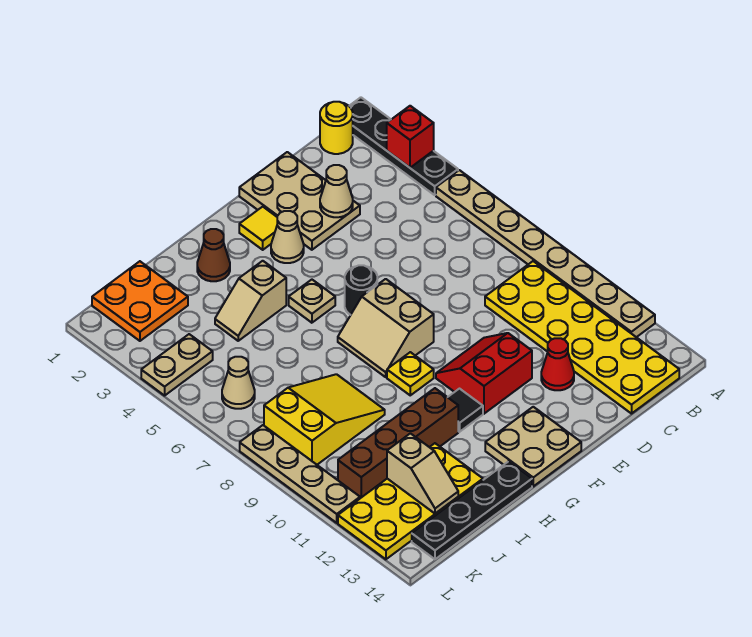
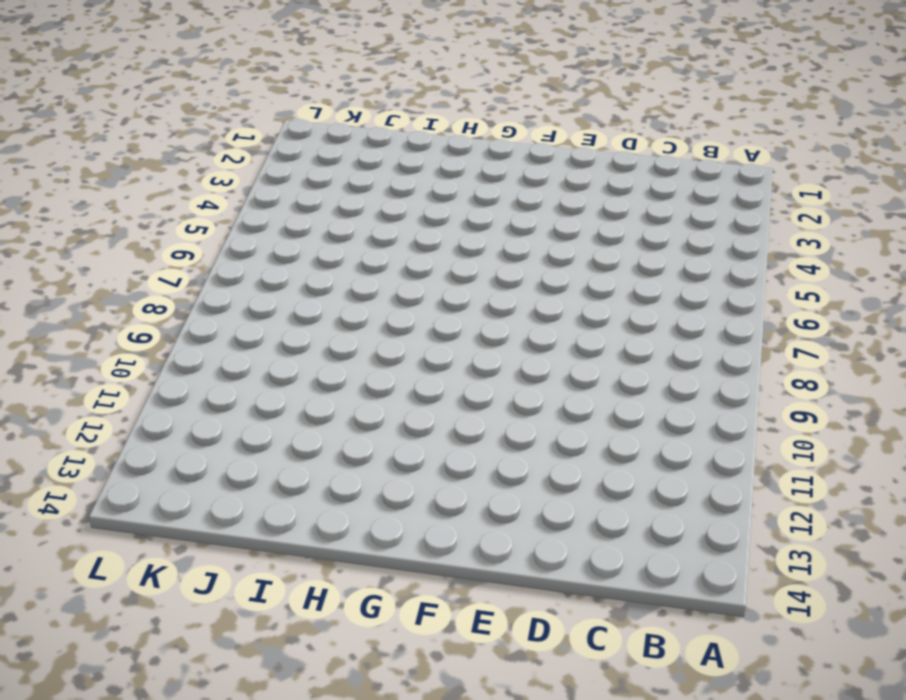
none -> black plate A1:A4 level 1
none -> tan plate A5:A12 level 1
none -> yellow round brick B1 level 1

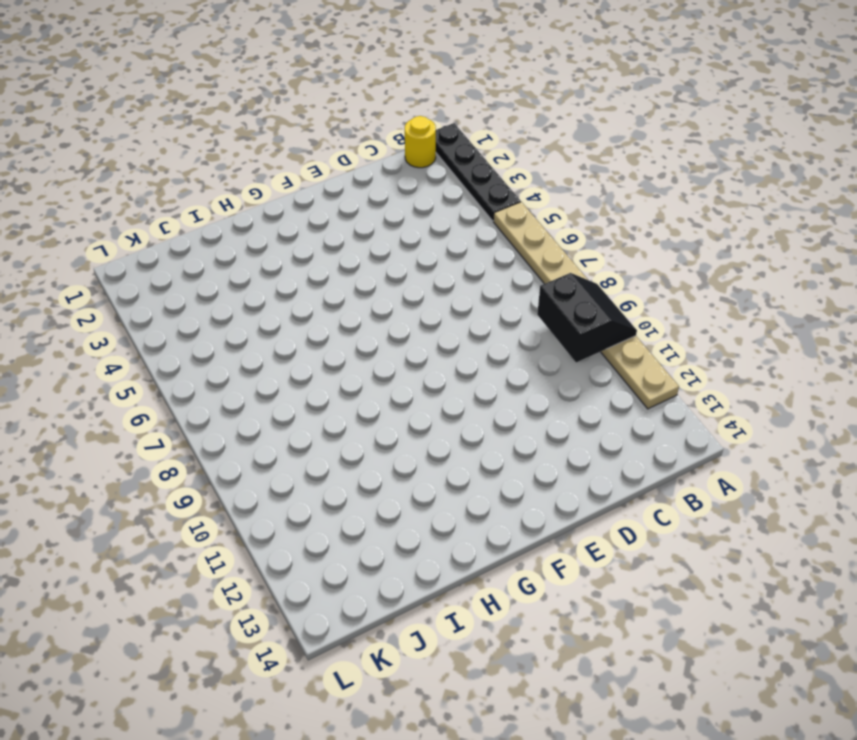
black slope A9:B10 level 2 top B -> none
none -> yellow plate B9:C14 level 1
none -> tan plate D1:E3 level 1
none -> red cone D12 level 1

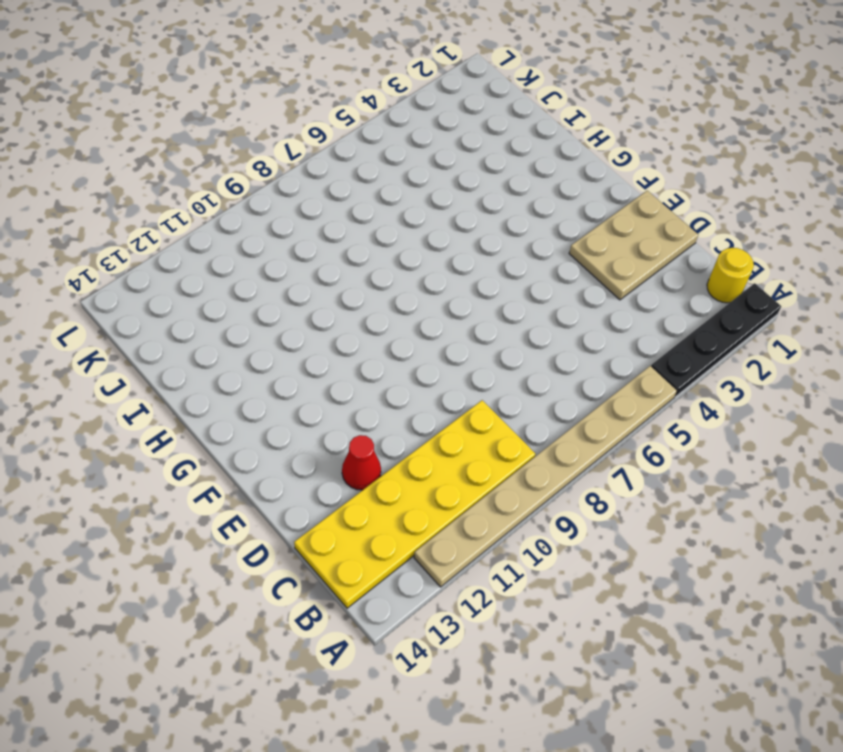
none -> red slope E10:F11 level 1 top 11
none -> yellow tile F2 level 1
none -> tan cone F3 level 1

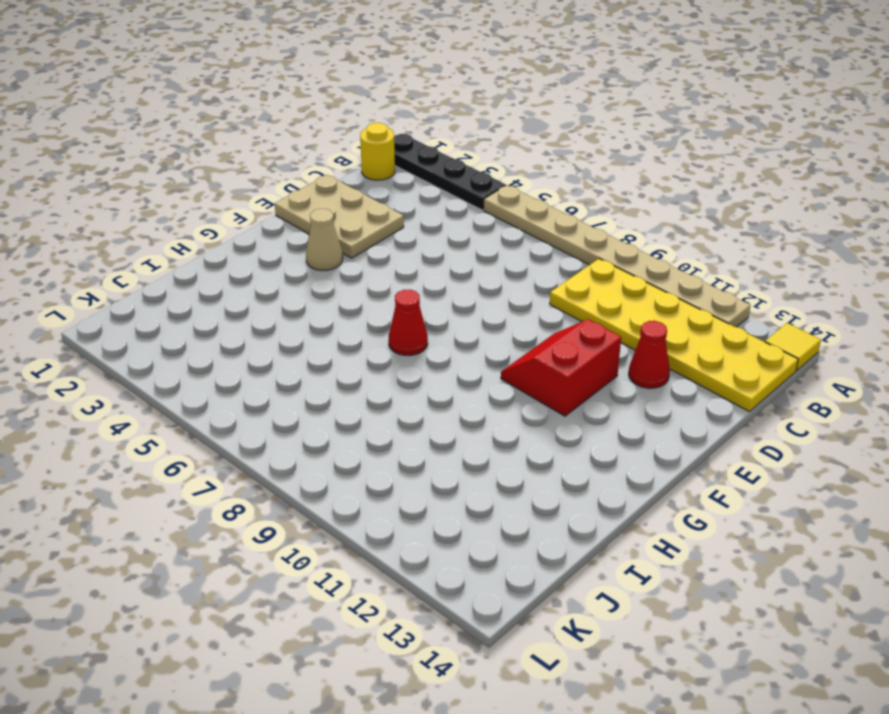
yellow tile A14 level 1 -> yellow tile F2 level 1
red cone G7 level 1 -> tan slope F7:G8 level 1 top F
none -> black round brick F6 level 1
none -> tan plate F13:G14 level 1
none -> tan plate G5 level 1

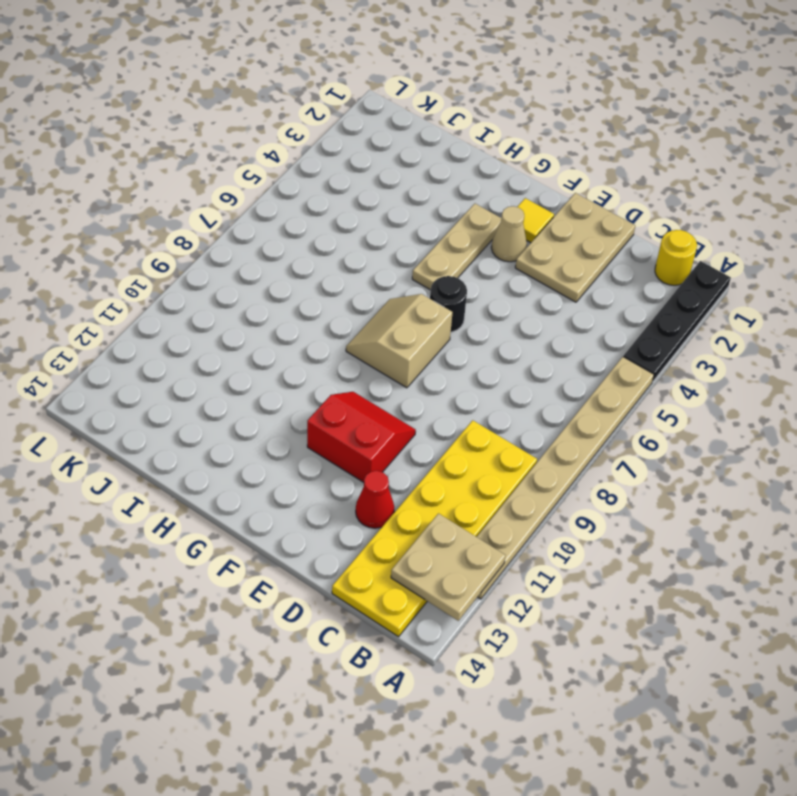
tan plate A12:B13 level 2 -> tan plate F13:G14 level 1
tan plate G3:G5 level 1 -> tan plate G5 level 1
none -> yellow plate G9 level 1
none -> black tile G11 level 1
none -> brown cone H2 level 1

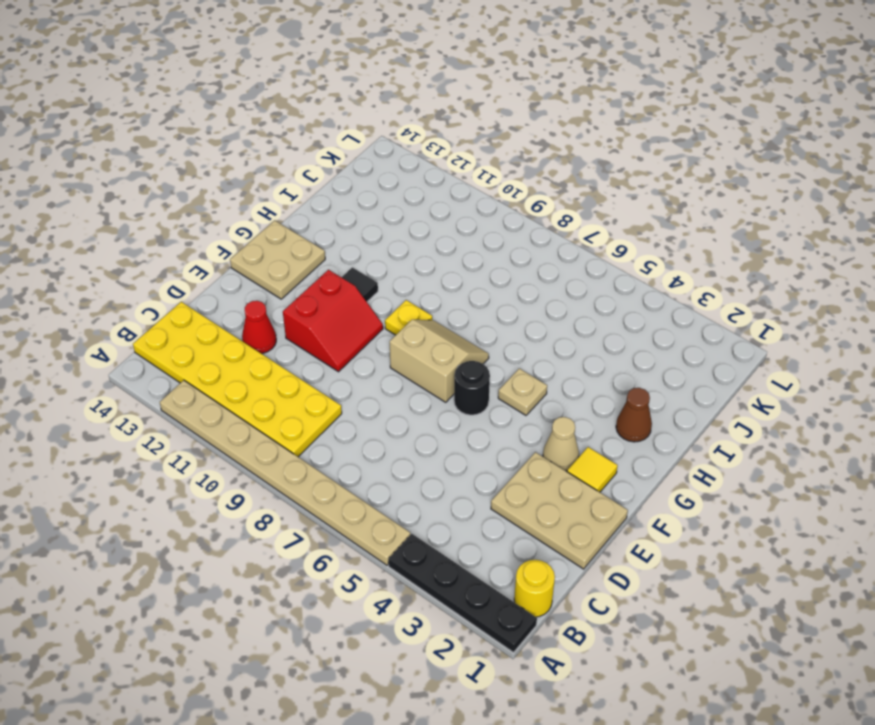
none -> tan slope H4:I4 level 1 top H
none -> brown brick H11:K11 level 1
none -> black plate H14:K14 level 1

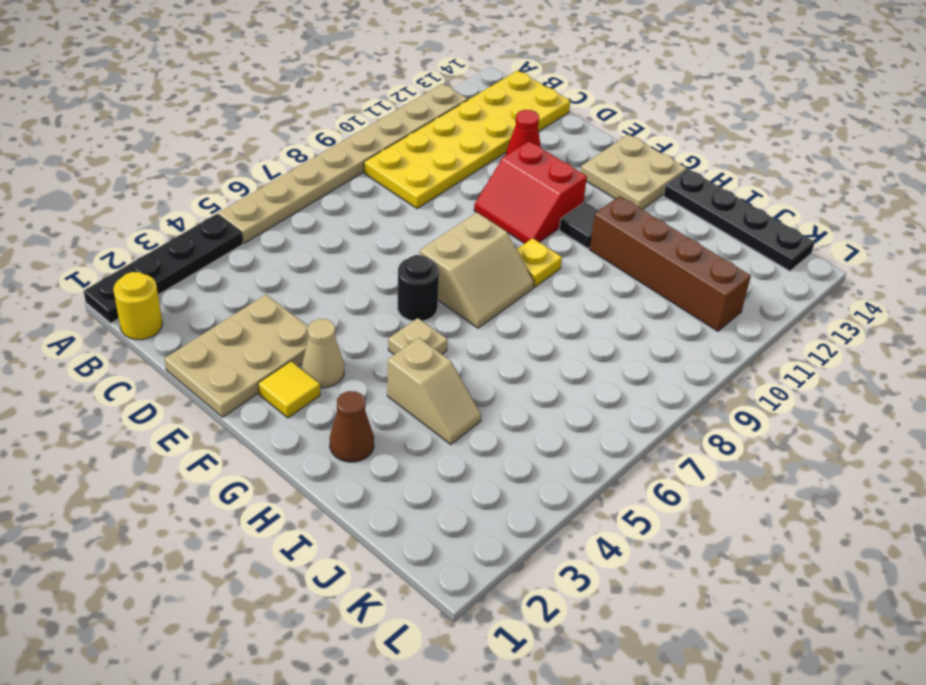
none -> yellow slope I8:K9 level 1 top K
none -> yellow plate I12:L13 level 1
none -> orange plate J1:K2 level 1

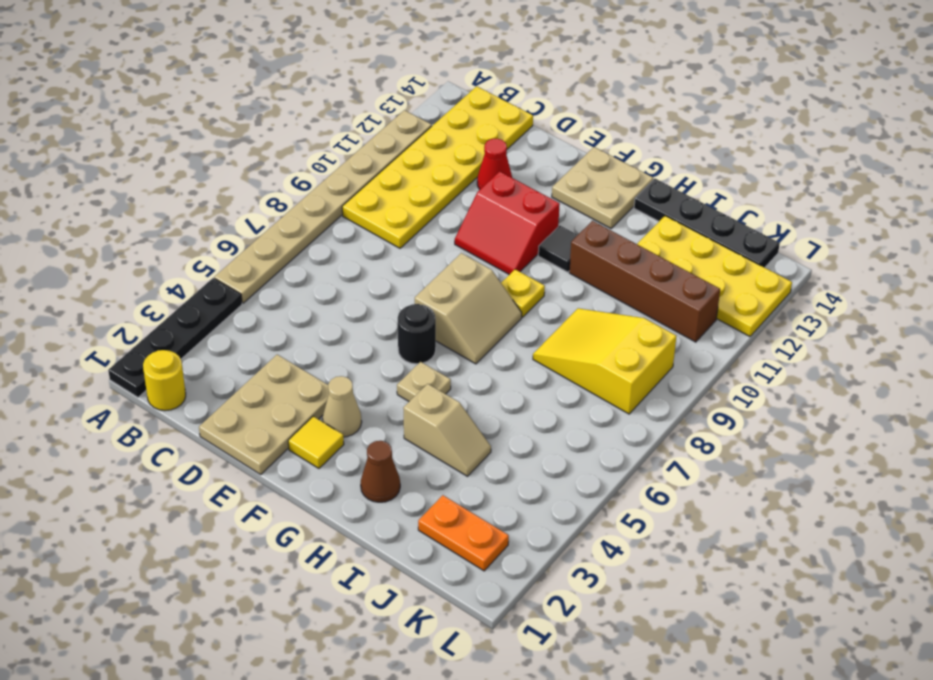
orange plate J2:K2 level 1 -> orange plate J1:K2 level 1
none -> tan plate K4:L4 level 1
none -> tan cone K6 level 1
none -> tan plate L8:L11 level 1

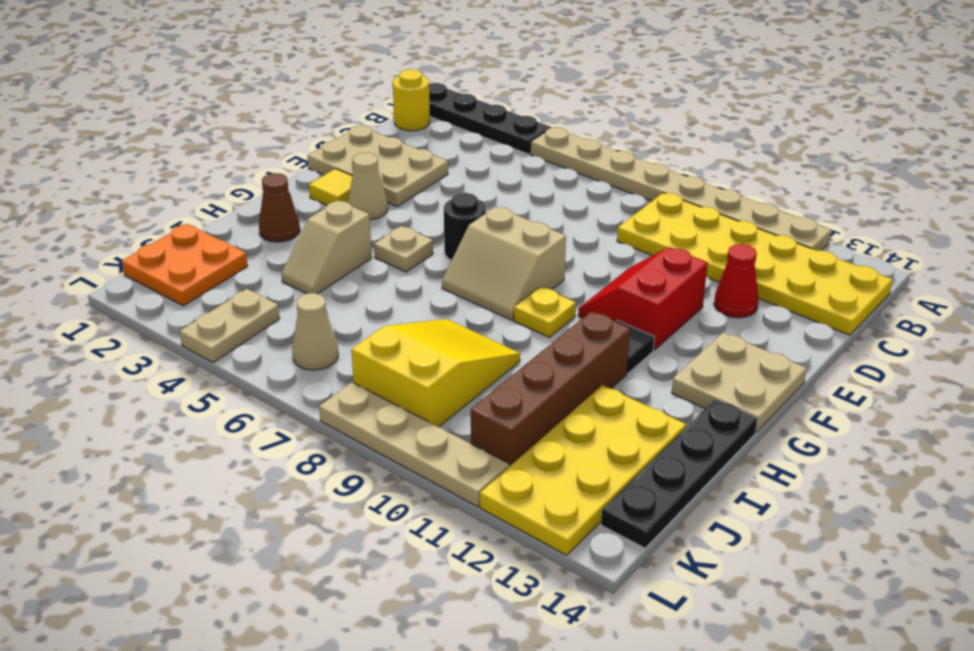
none -> red brick A3 level 2
none -> tan cone D3 level 2
none -> tan slope J12:J13 level 2 top 12

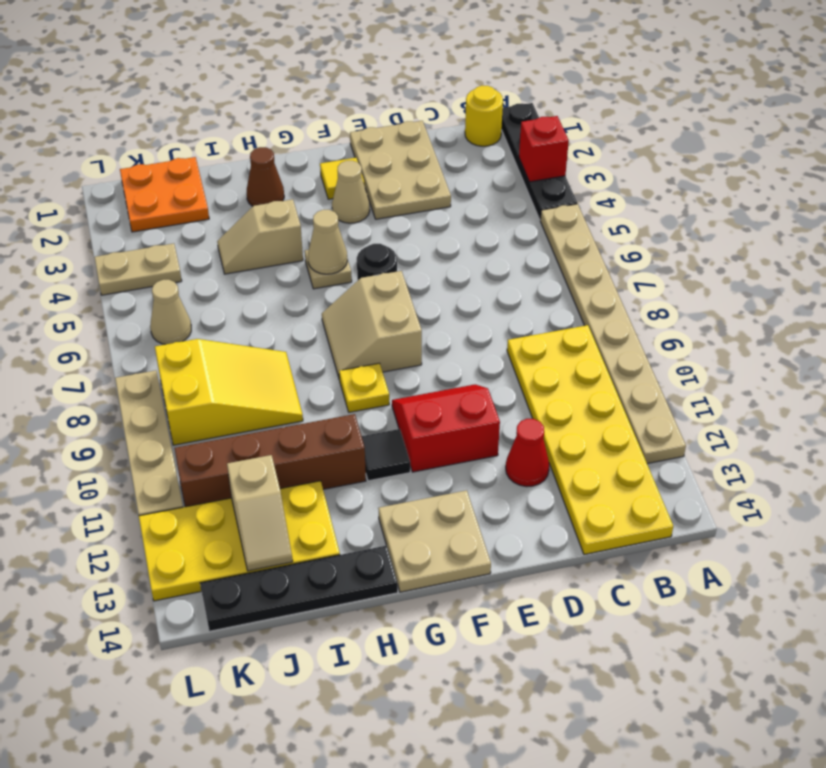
tan cone G5 level 2 -> tan cone D3 level 2

